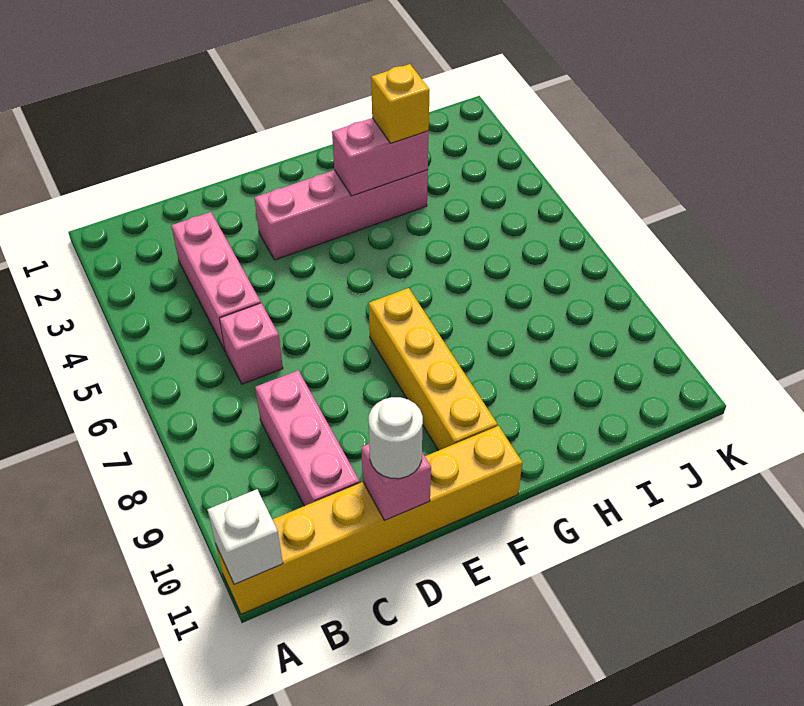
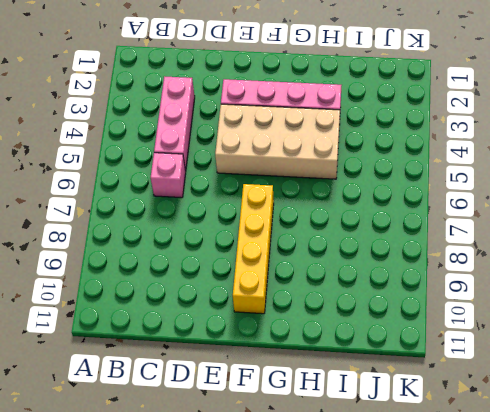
tan brick E4:H5 level 1 -> none
none -> yellow brick A11:F11 level 1
none -> pink brick C8:C10 level 1

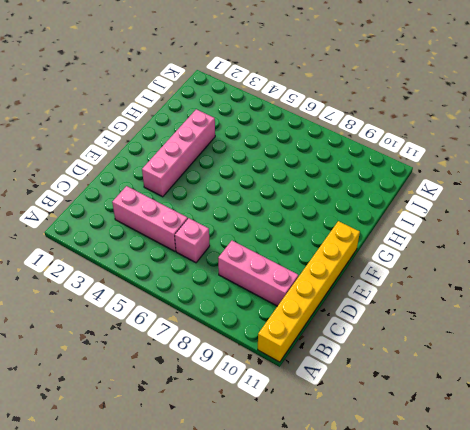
none -> yellow brick F7:F10 level 1
none -> white brick A11 level 2

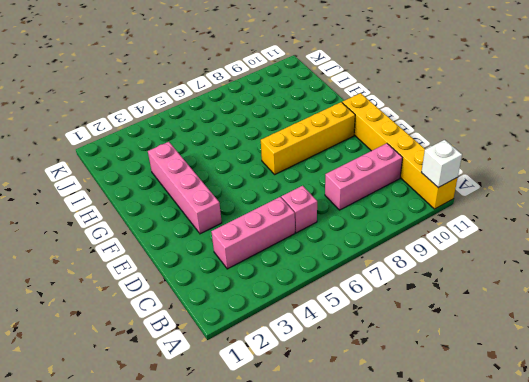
none -> pink brick D11 level 2
none -> pink brick G3:H3 level 2

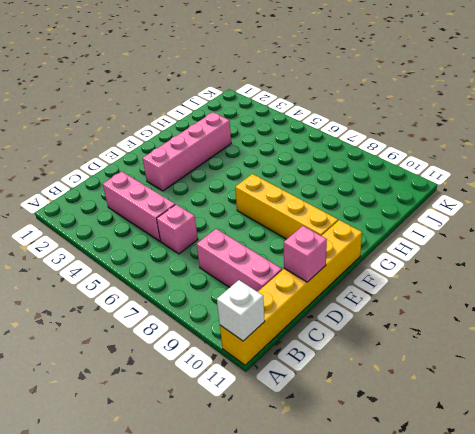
none -> pink brick G3:H3 level 2
none -> white round brick D11 level 3

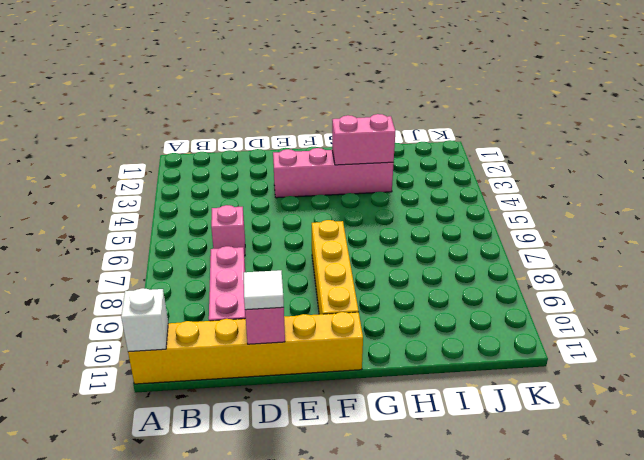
white tile D11 level 3 -> white round brick D11 level 3
none -> pink brick C3:C5 level 1
none -> yellow brick H3 level 3

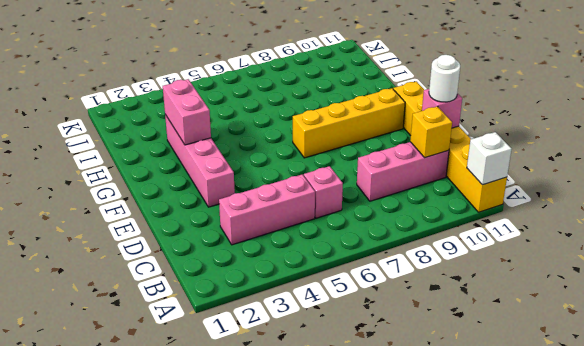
yellow brick C10 level 2 -> yellow brick H3 level 3

